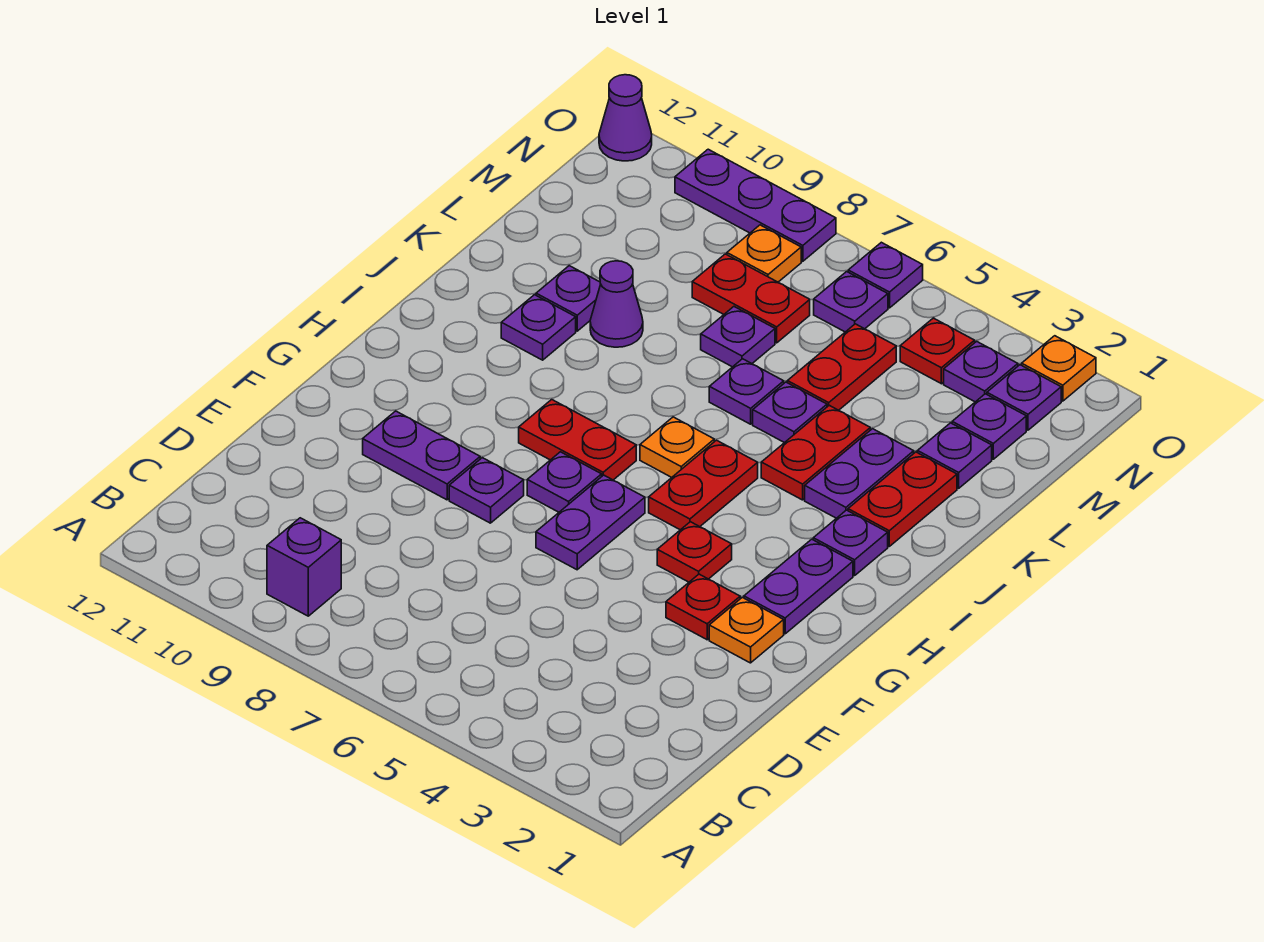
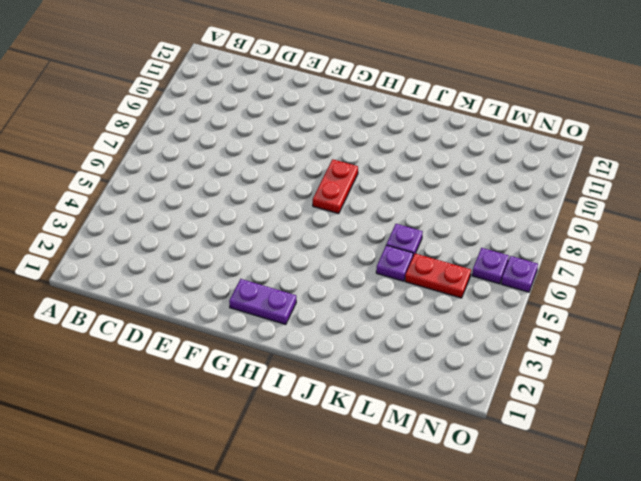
none -> purple brick B9 level 1
none -> orange plate F2 level 1
none -> red plate F3 level 1
none -> purple plate F6:G6 level 1

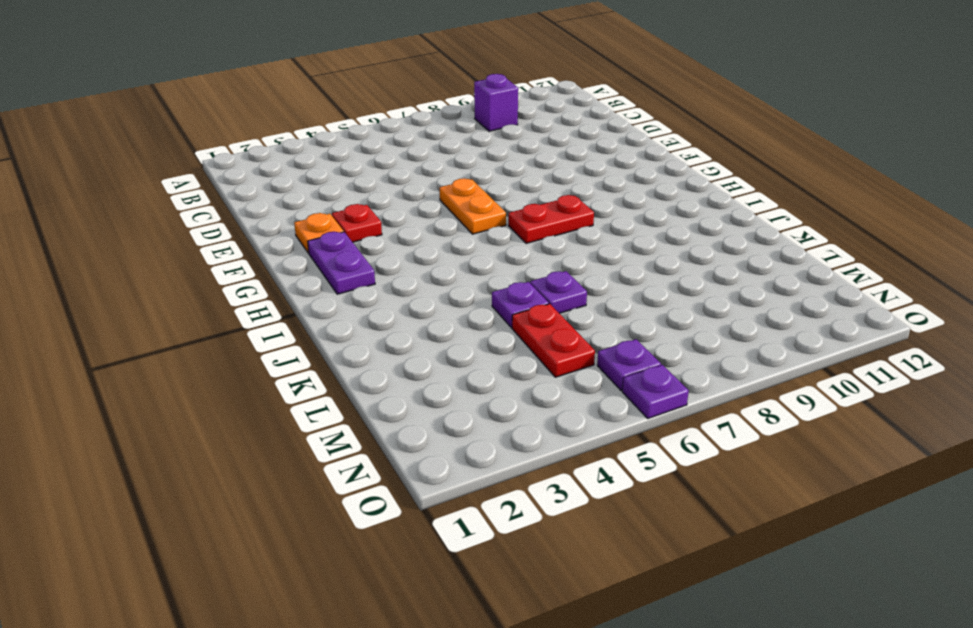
orange plate F6:G6 level 1 -> purple plate F6:G6 level 1
none -> purple plate F8 level 1
none -> purple plate F9:F10 level 1
none -> red plate G4 level 1
none -> purple plate G7 level 1

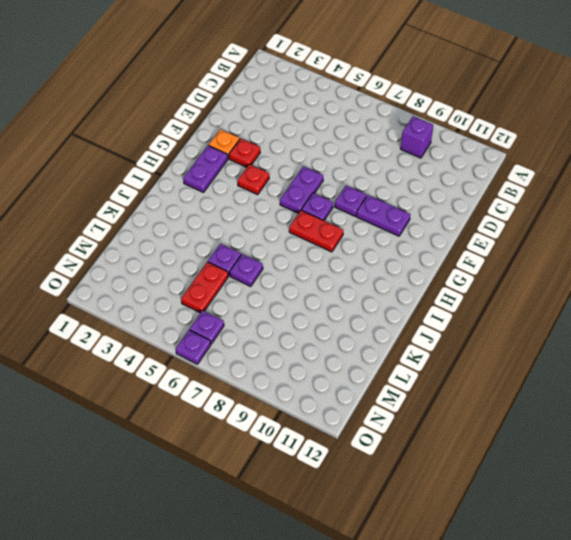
none -> red plate H5:I5 level 1
none -> purple plate I2 level 1
none -> orange plate I6 level 1
none -> red plate J2:K2 level 1

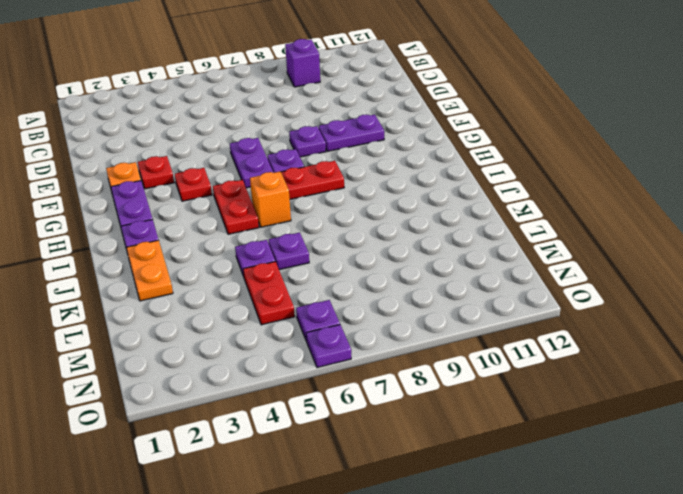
orange brick I6 level 1 -> orange plate I6 level 1
orange plate J2:K2 level 1 -> red plate J2:K2 level 1
none -> purple plate J3:K3 level 1
none -> red plate J4:K4 level 1
none -> purple plate J10 level 1
none -> purple cone K9 level 1

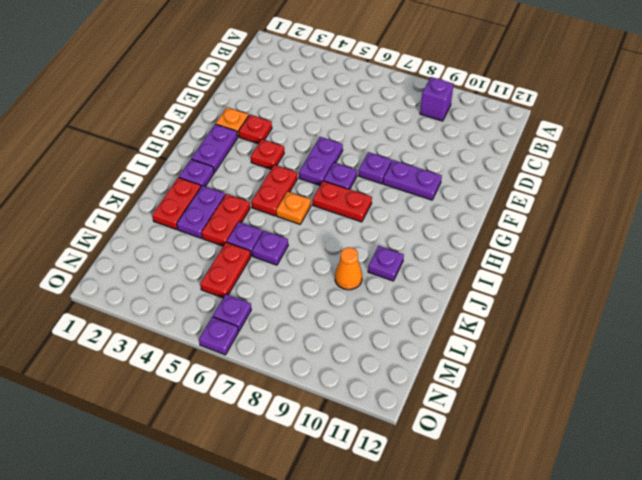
orange cone K9 level 1 -> purple cone K9 level 1
none -> purple plate K10 level 1
none -> purple plate L2 level 1
none -> purple plate L7 level 1
none -> purple plate M2 level 1

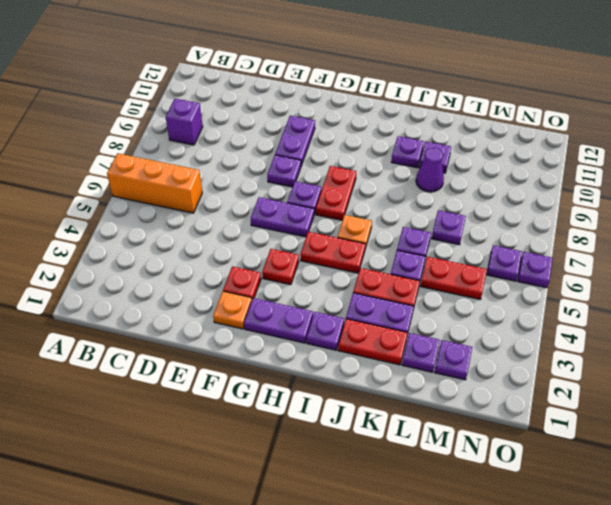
orange brick A6:C6 level 1 -> none
none -> red plate M7:M8 level 1
none -> purple plate N2 level 1
none -> purple plate N3 level 1
none -> red plate N4 level 1

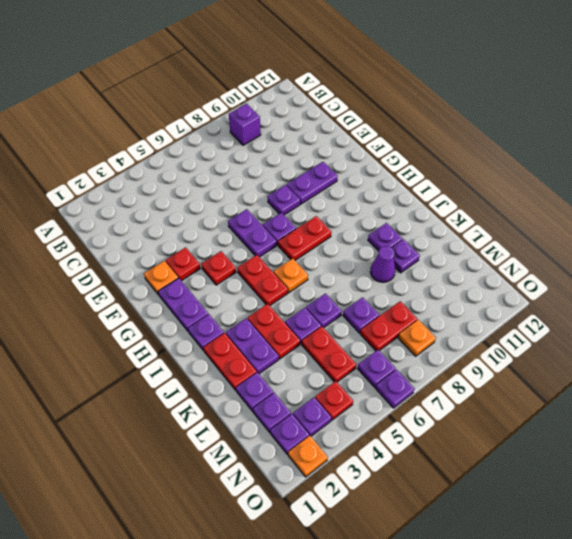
none -> purple plate O8:O10 level 1
none -> purple cone O12 level 1

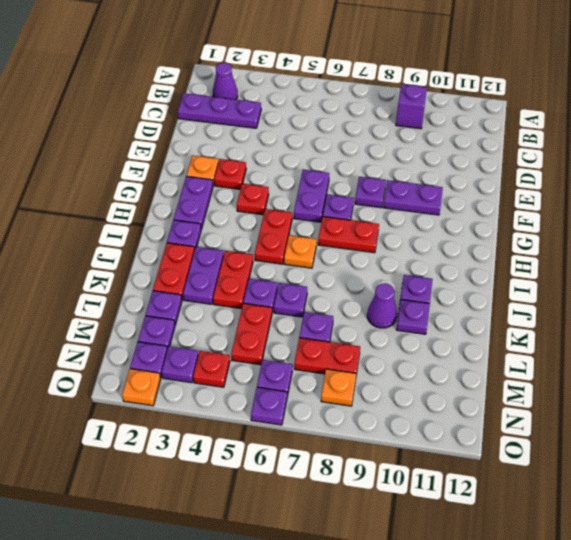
purple cone B2 level 1 -> purple cone O12 level 1
purple plate C1:C3 level 1 -> purple plate O8:O10 level 1

